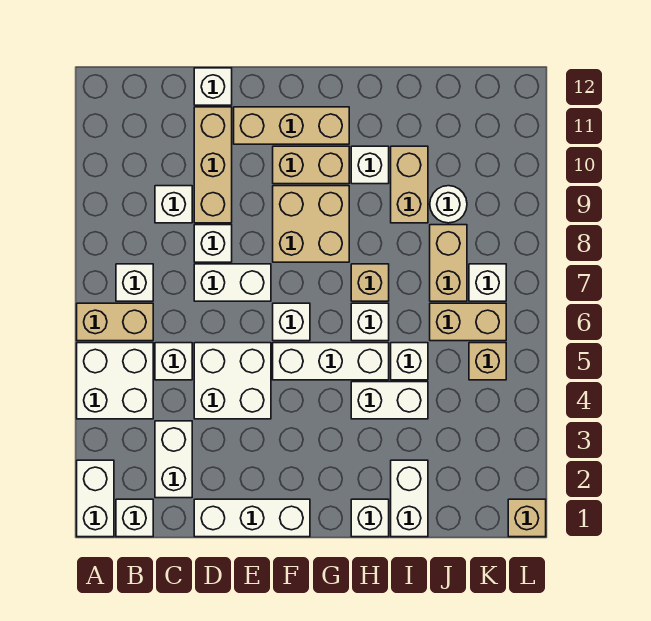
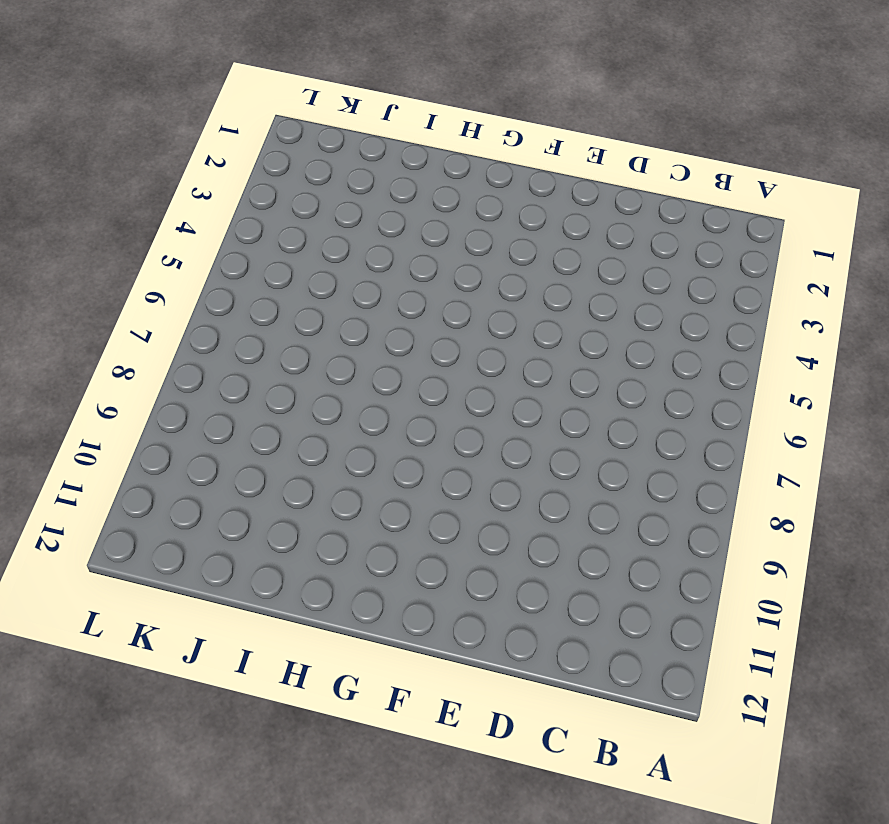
none -> white brick A1:A2 level 1
none -> white brick A4:B5 level 1
none -> tan brick A6:B6 level 1
none -> white brick B1 level 1

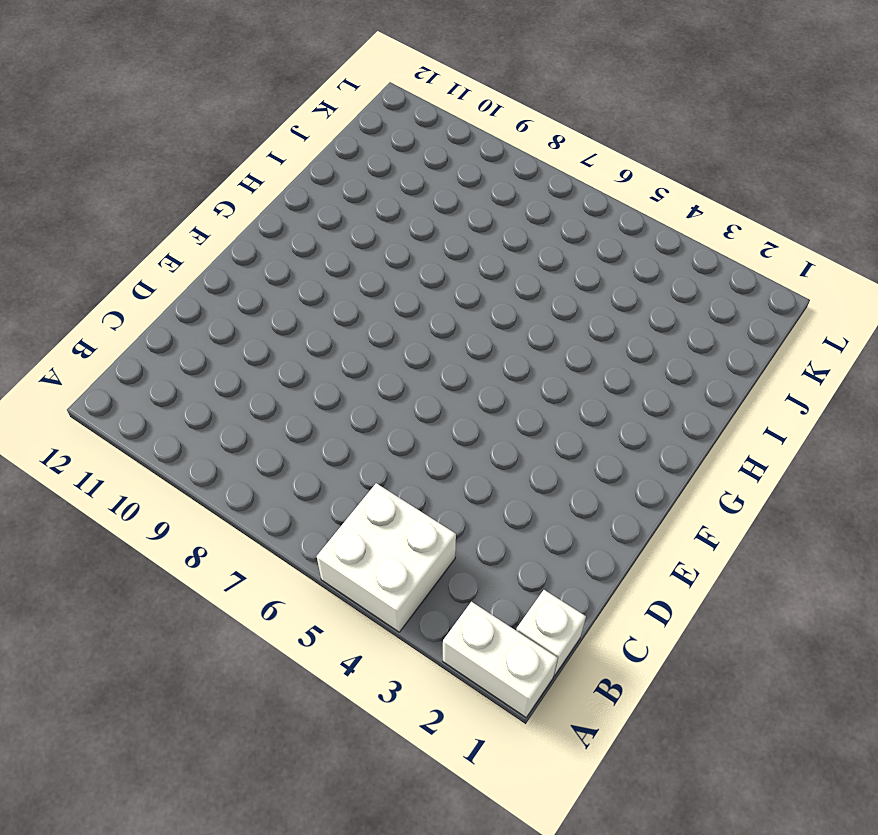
none -> tan brick A6:B6 level 1
none -> white brick B7 level 1
none -> white brick C2:C3 level 1
none -> white brick C5 level 1

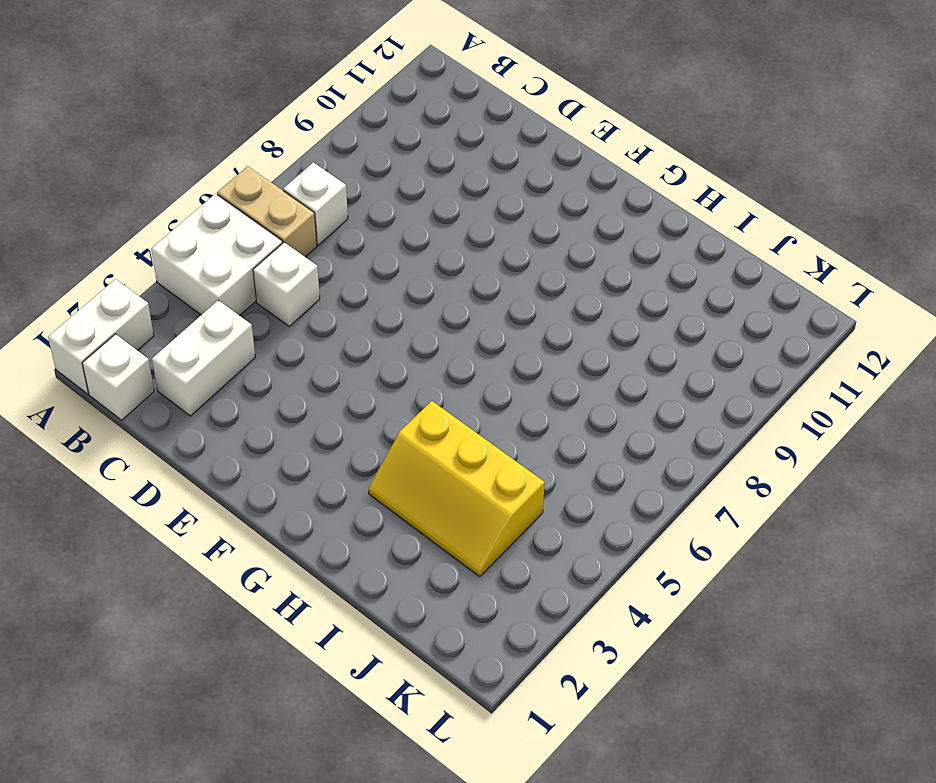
yellow slope H3:J4 level 1 top 4 -> white brick H4:I4 level 1
none -> white brick C9 level 1
none -> white brick D1:F1 level 1
none -> white brick D4:E5 level 1
none -> white brick D7:E7 level 1

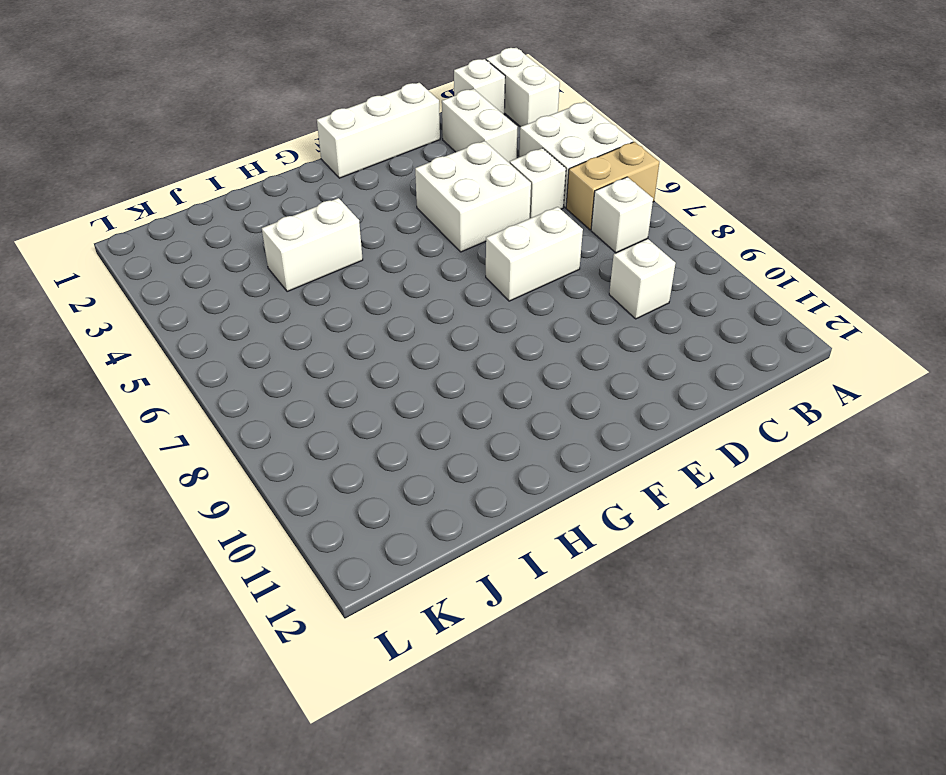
none -> white brick D8 level 1
none -> tan brick D9:D11 level 1
none -> white brick D12 level 1
none -> tan brick E11:G11 level 1

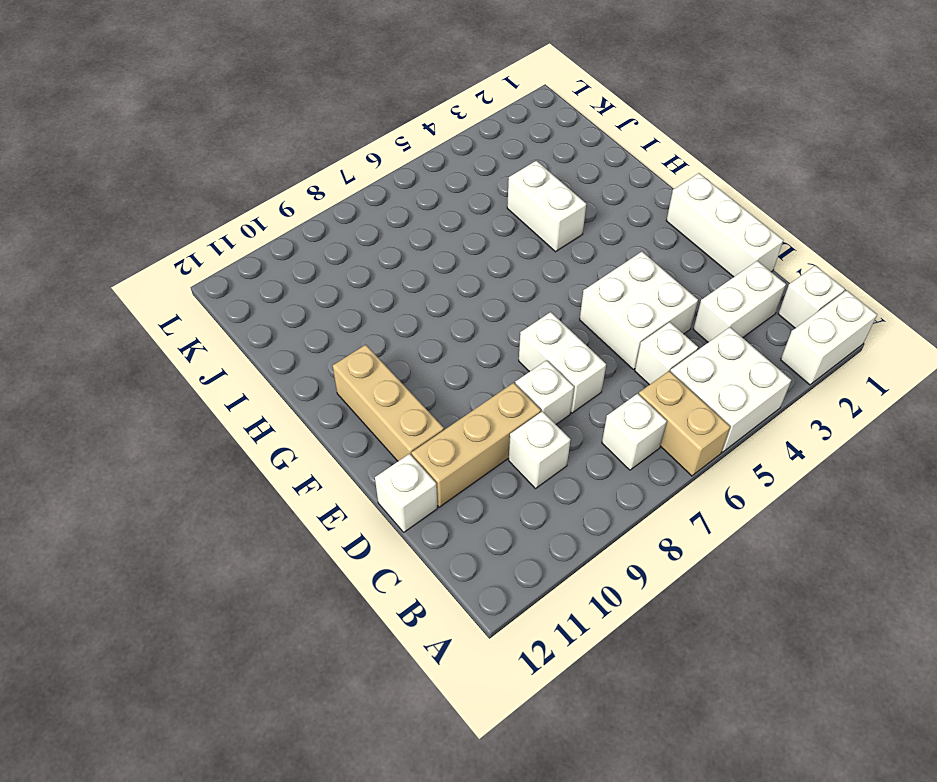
none -> white brick F5:H5 level 1
none -> white brick F6 level 1
none -> tan brick F8:G9 level 1
none -> tan brick F10:G10 level 1

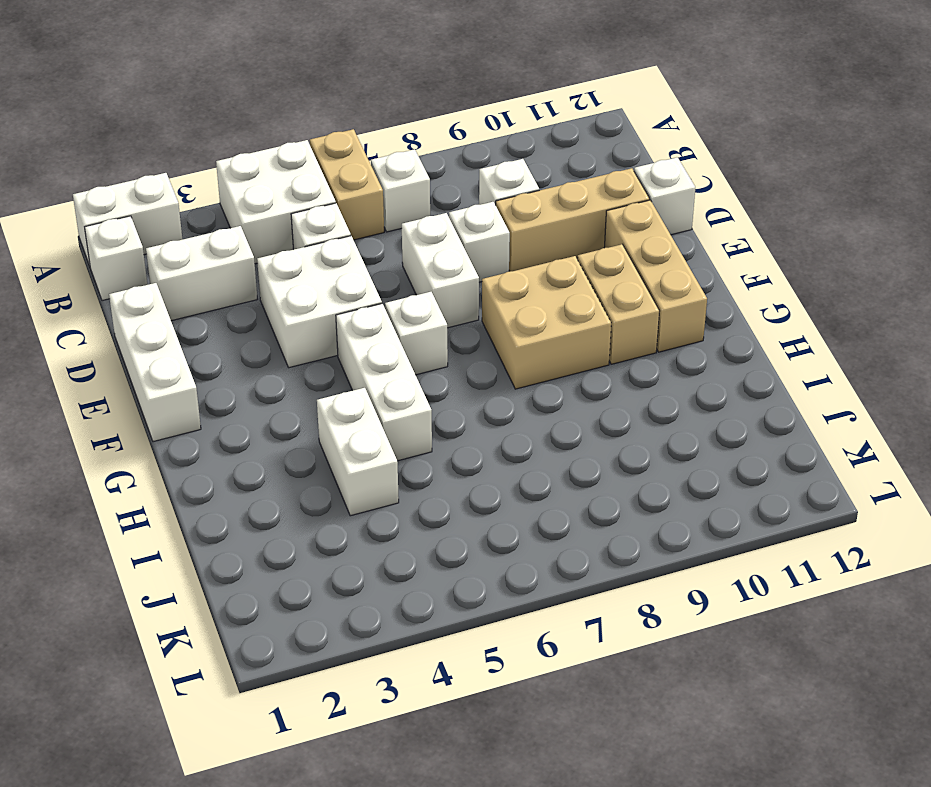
none -> white brick H1 level 1
none -> white brick H6 level 1
none -> tan brick H7 level 1
none -> white brick H10 level 1

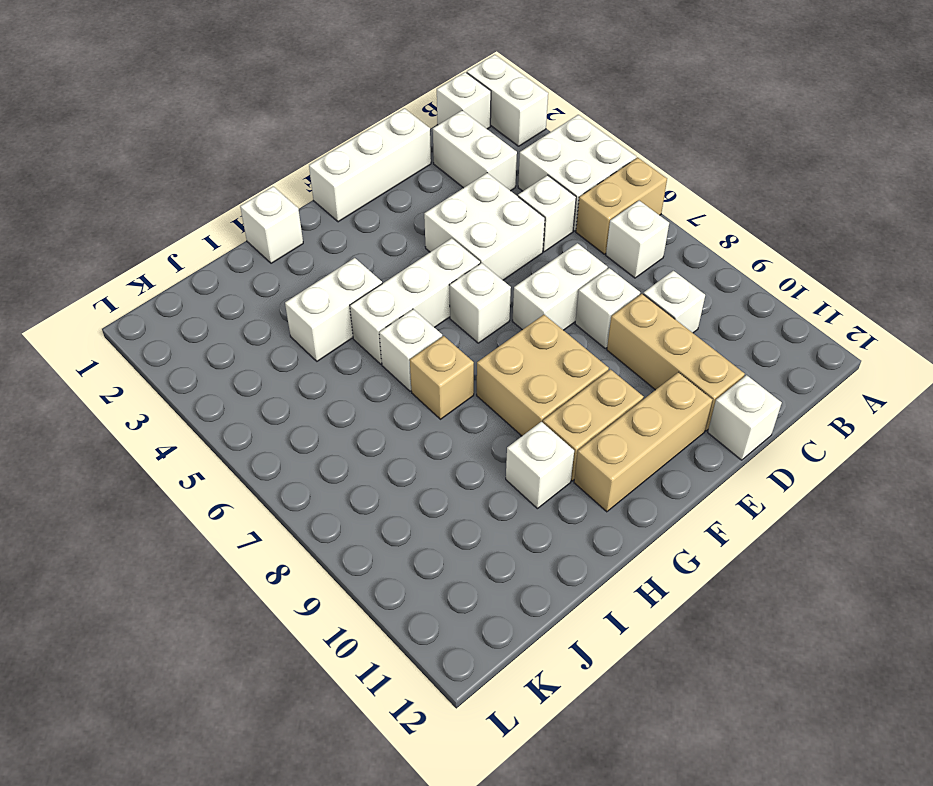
none -> white brick I1:I2 level 1
none -> white brick I5 level 1
none -> tan brick I9:I10 level 1
none -> tan brick J6:K6 level 1

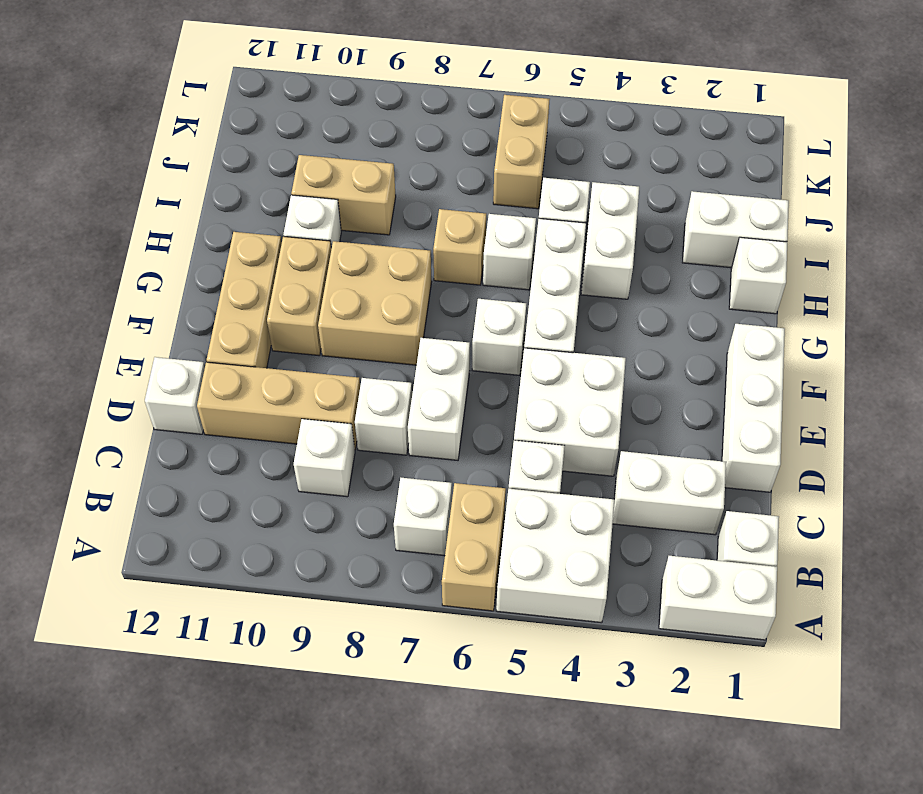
none -> tan brick J7:J8 level 1
none -> white round brick J9 level 1
none -> tan brick K5 level 1
none -> white brick K7 level 1

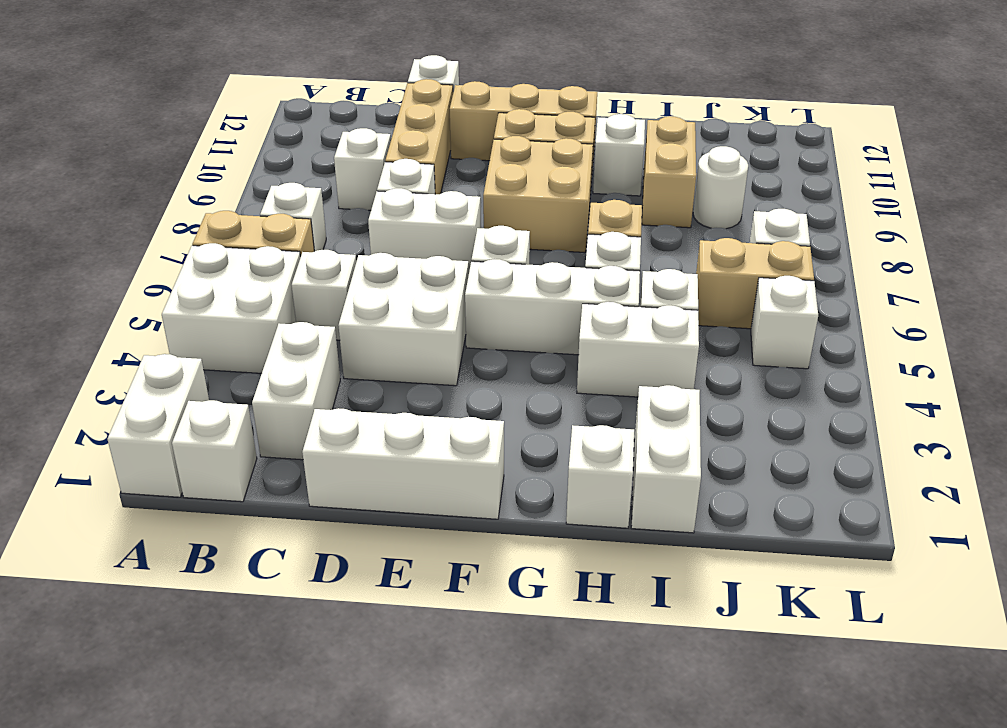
white brick K5 level 1 -> tan brick K5 level 1
none -> tan brick J7:J8 level 1
none -> tan brick L1 level 1

